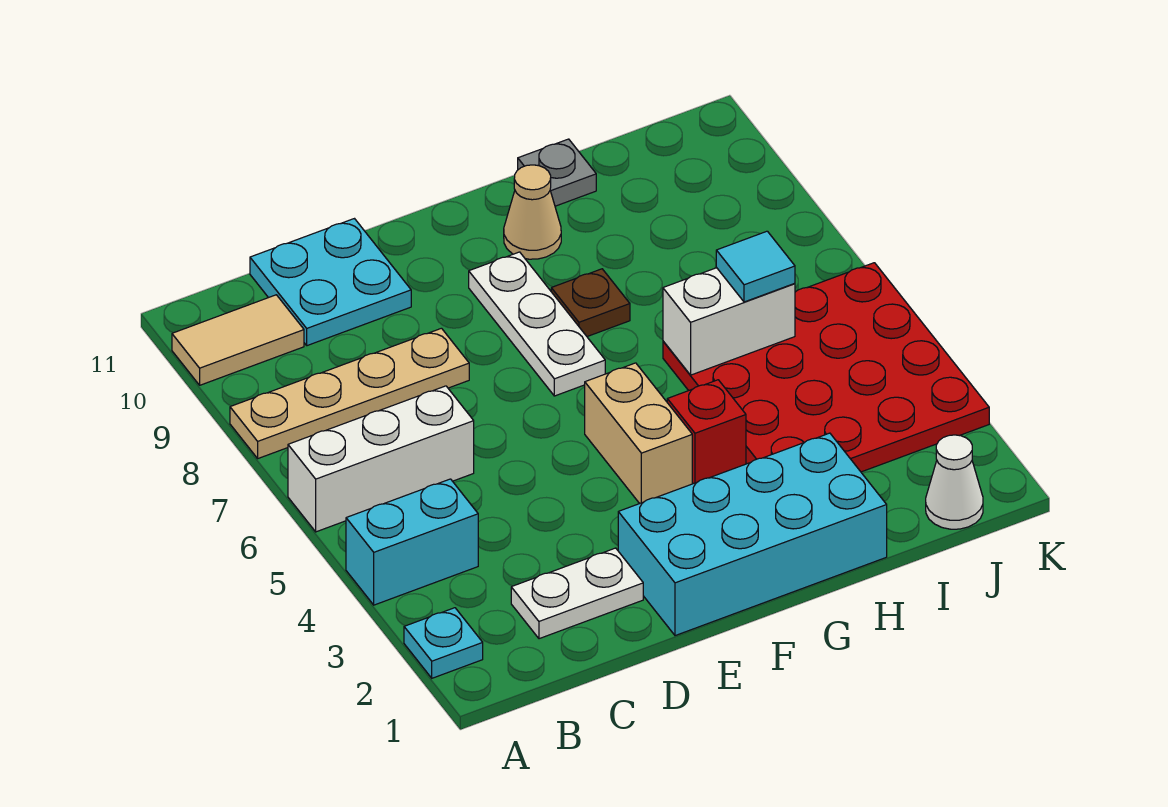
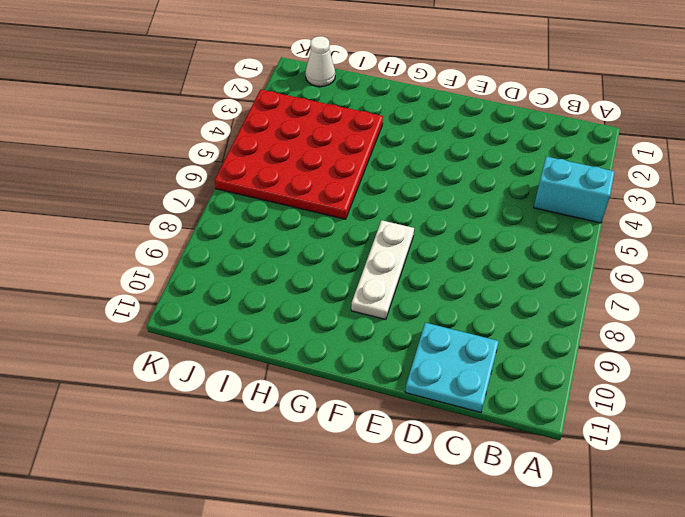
none -> cyan plate A2 level 1
none -> white brick A6:C6 level 1
none -> tan plate A8:D8 level 1

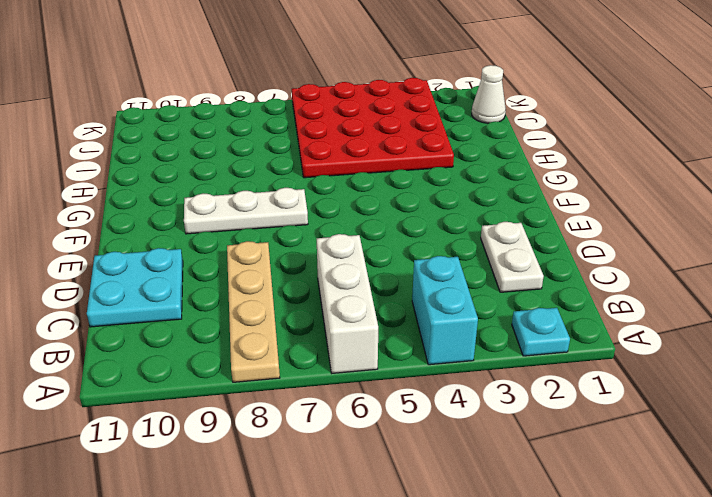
none -> tan tile A10:B10 level 1
none -> cyan brick E1:H2 level 1
none -> tan brick F4:F5 level 1

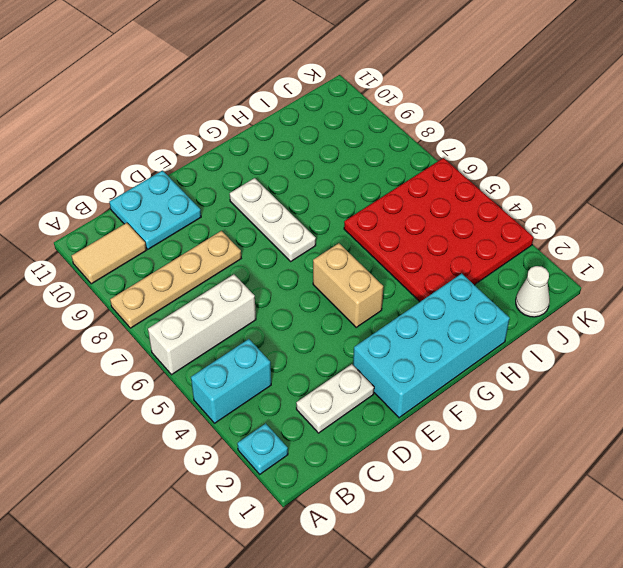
none -> red brick G4 level 1
none -> brown plate G8 level 1
none -> tan cone G10 level 1

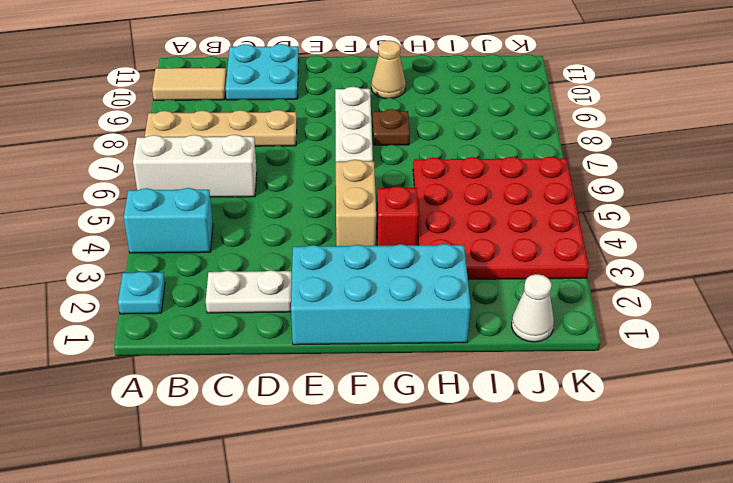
none -> grey plate H11 level 1
none -> white brick H6:I6 level 2
none -> cyan tile I6 level 3

